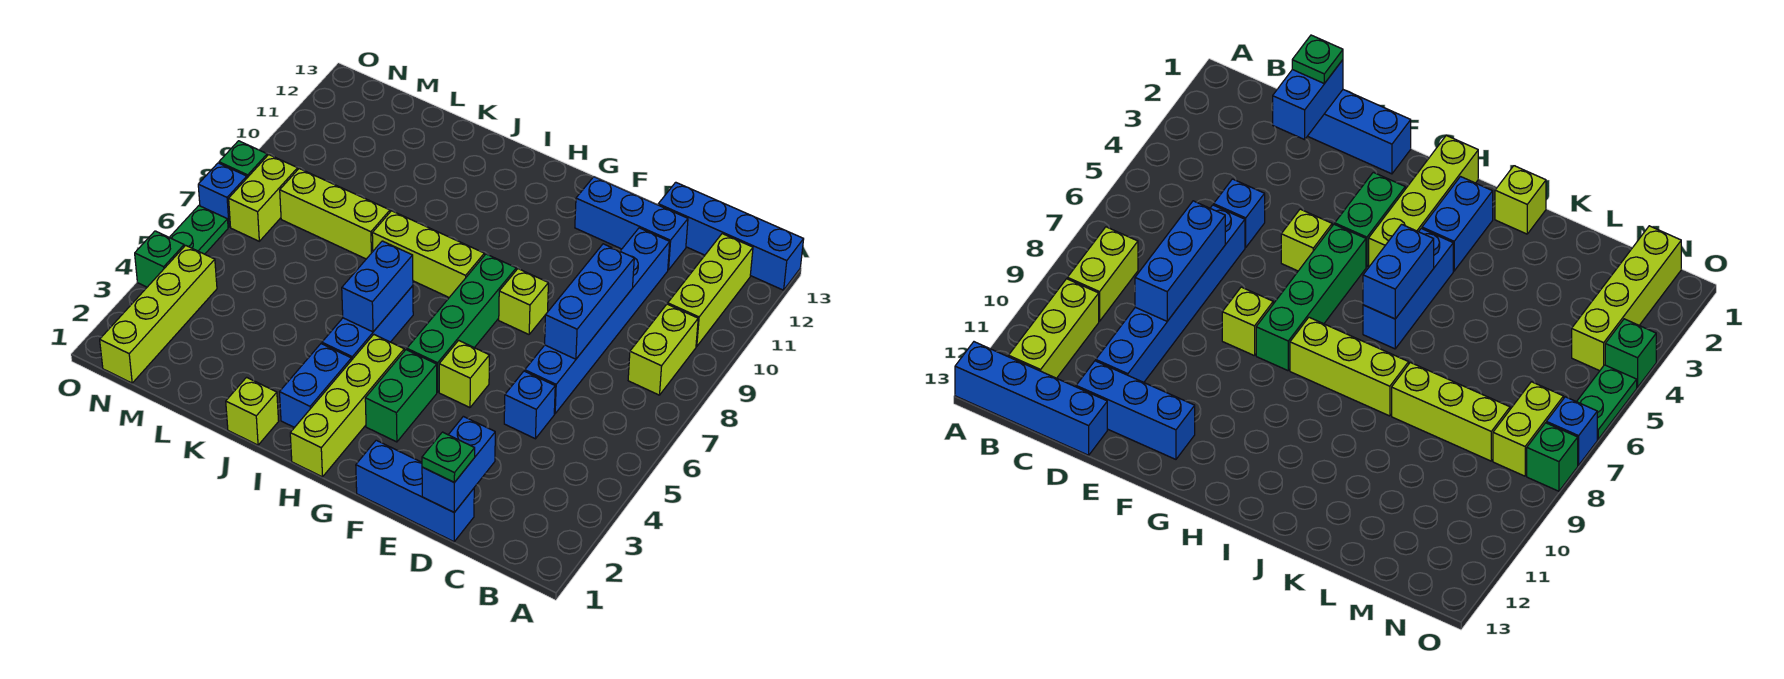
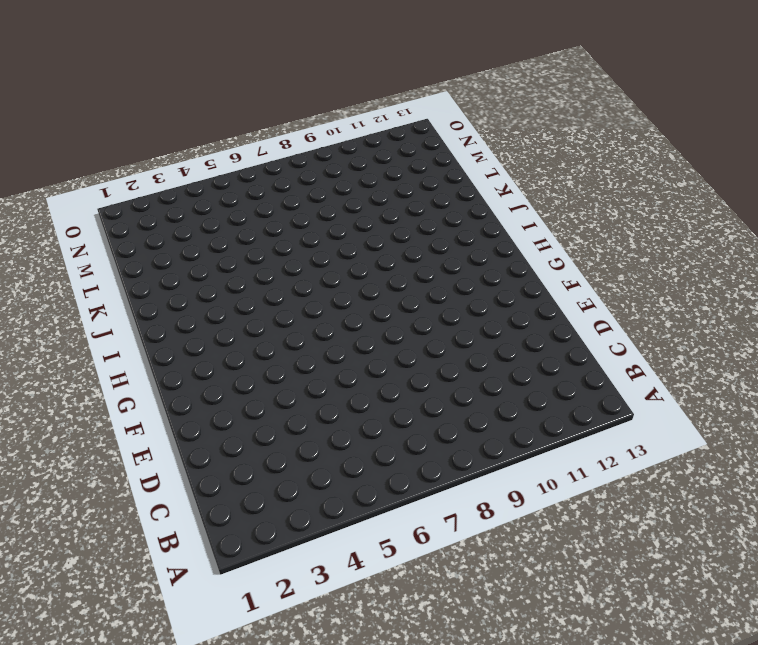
none -> blue brick A13:D13 level 1
none -> lime brick B8:B9 level 1
none -> lime brick B10:B12 level 1

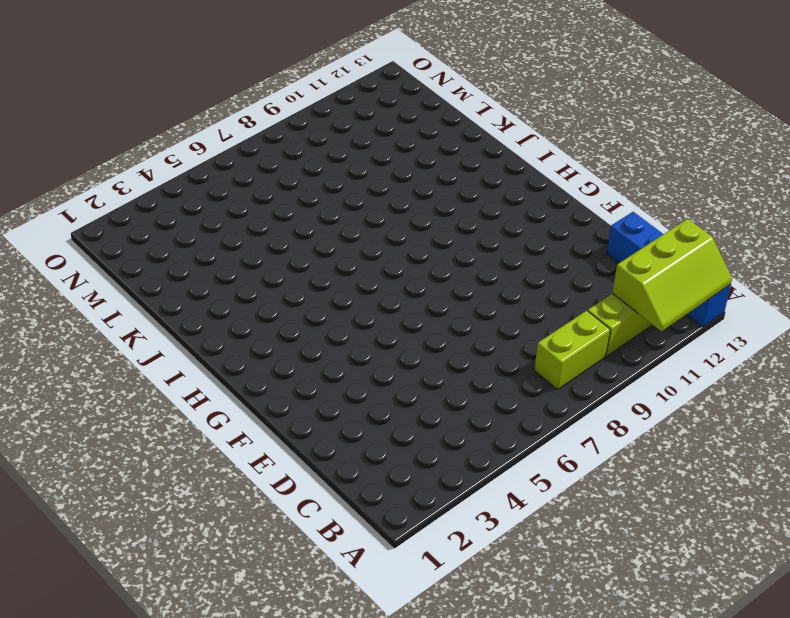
lime slope A11:B13 level 2 top B -> none
none -> blue brick D1:F1 level 1
none -> blue brick D5 level 1
none -> blue brick D6:D11 level 1

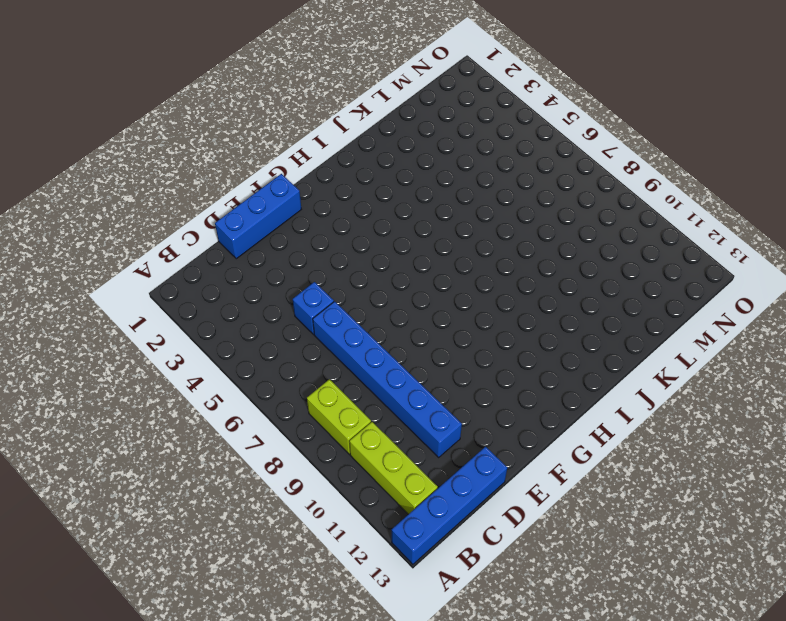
none -> blue brick D12:F12 level 1
none -> lime brick F5 level 1
none -> lime brick F8 level 1

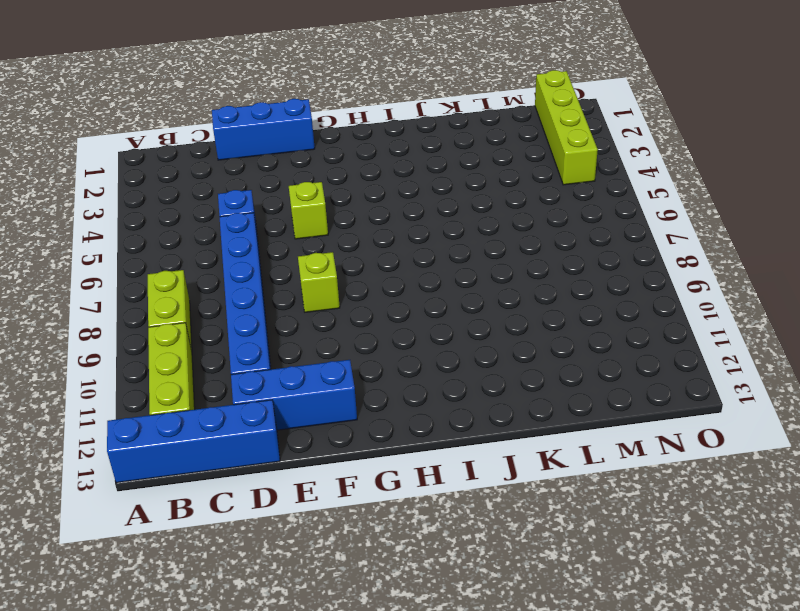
none -> green brick G3:G4 level 1
none -> green brick G5:G8 level 1
none -> lime brick H1:H4 level 1

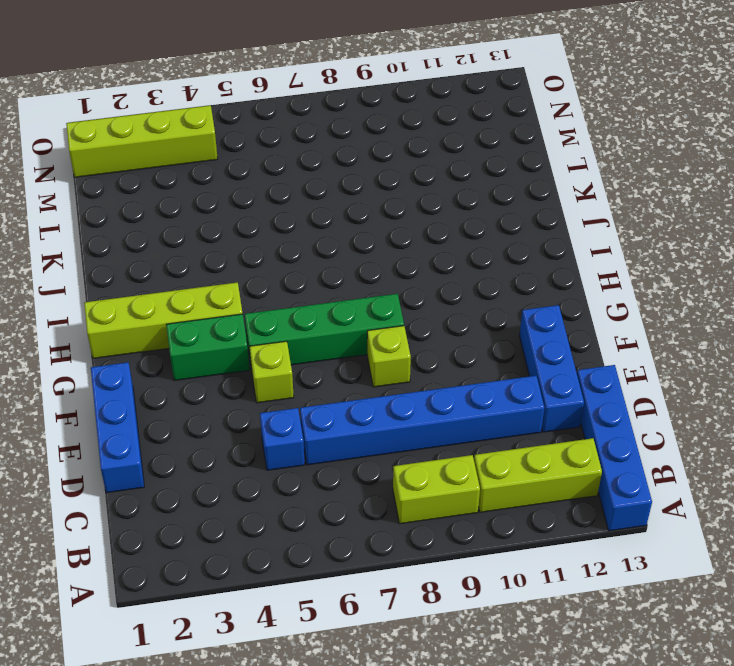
none -> lime brick H8:J8 level 1
none -> blue brick I2:I3 level 1
none -> blue brick I4:I6 level 1

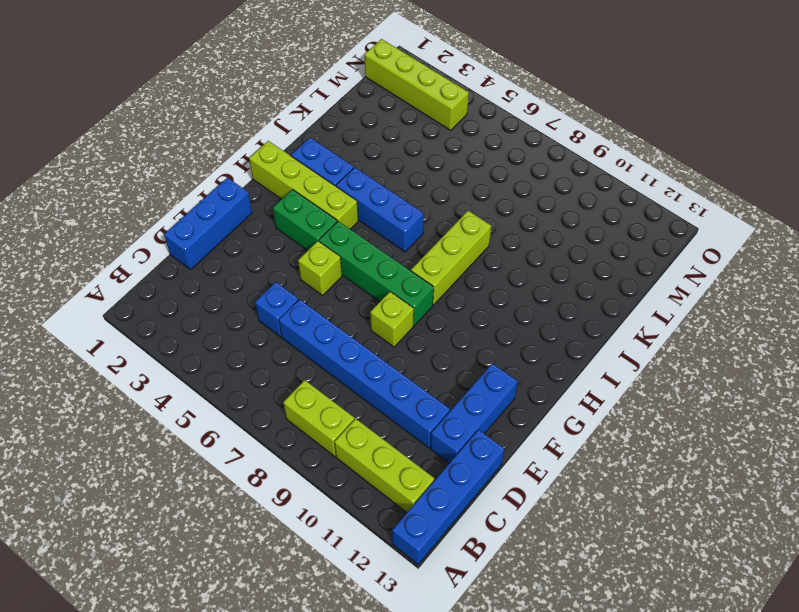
none -> lime brick J1 level 1
none -> lime brick K8:M8 level 1
none -> lime brick N7:N8 level 1

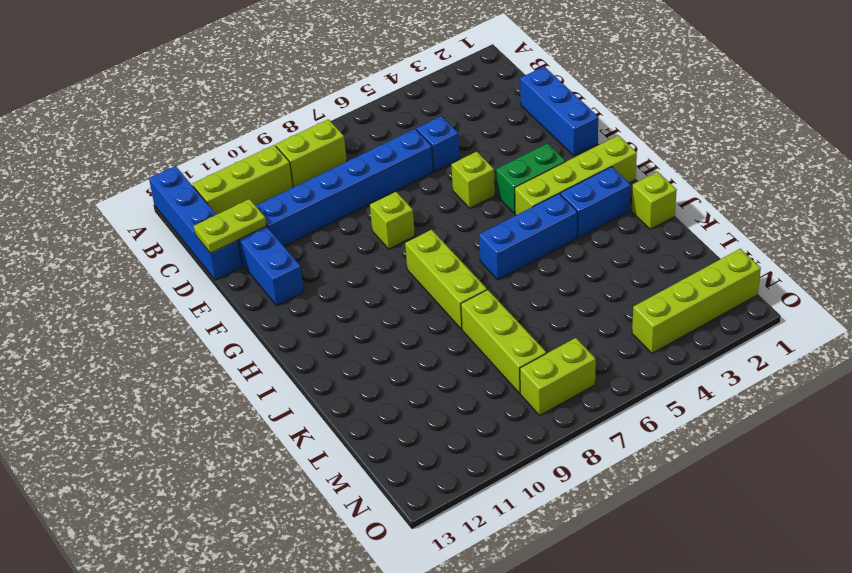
lime plate D12:D13 level 2 -> none
none -> green brick G5:G8 level 1
none -> green brick O4 level 1
none -> green plate O5:O6 level 1

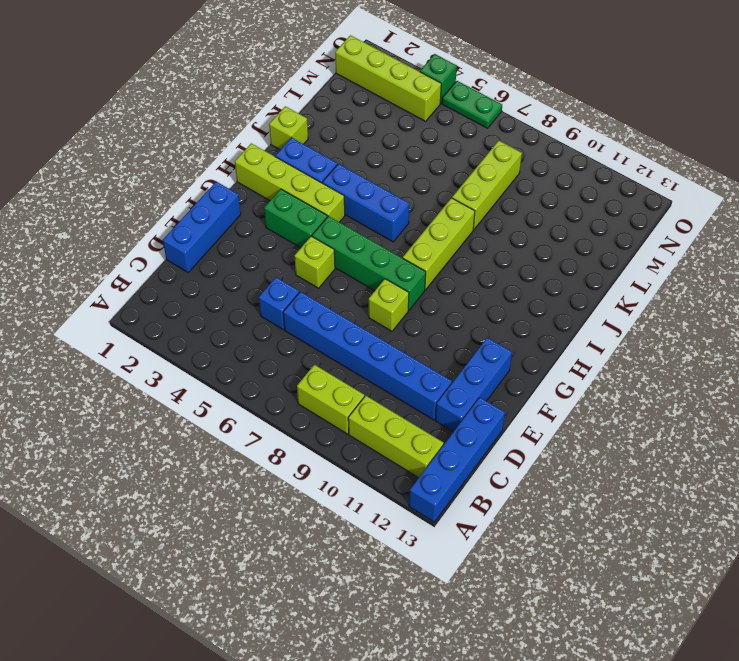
none -> lime brick N7:N8 level 1
none -> blue brick O7 level 1
none -> green brick O8 level 1

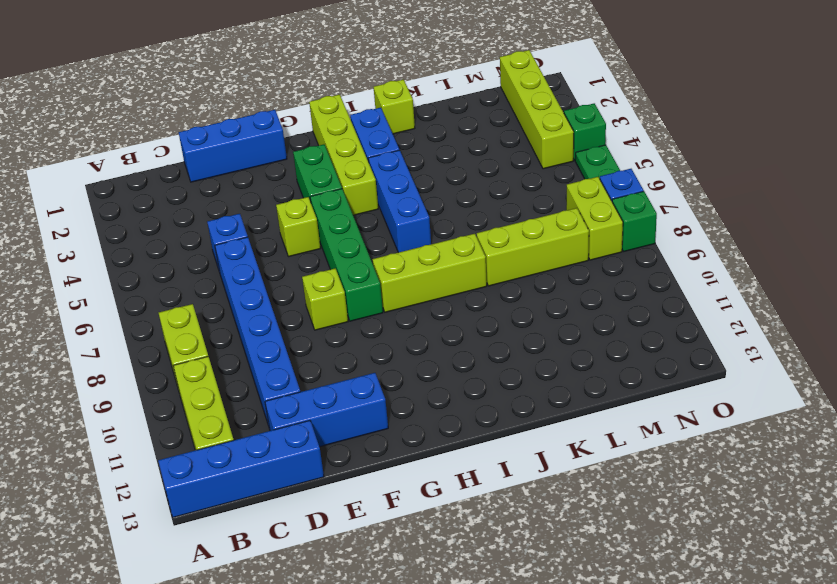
none -> blue brick D1:D2 level 2
none -> blue brick D7:D9 level 2
none -> blue brick I5:I6 level 2

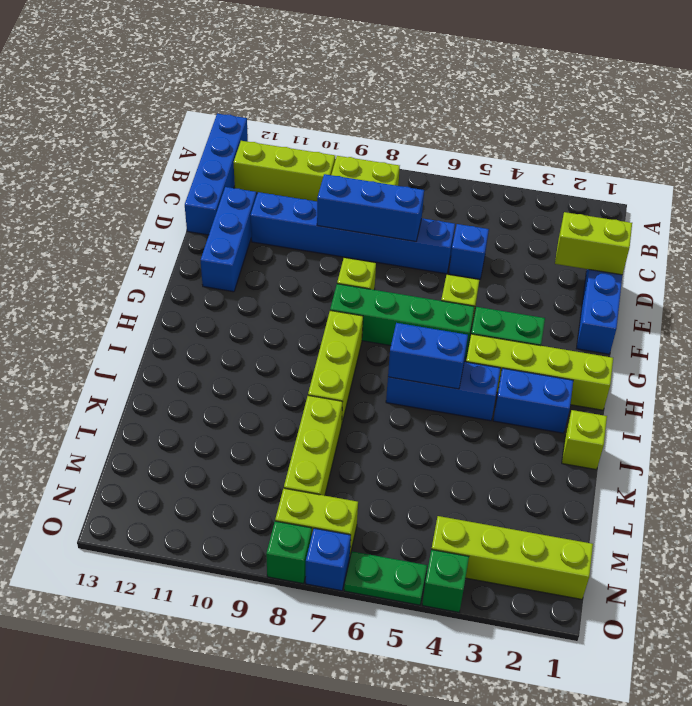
lime brick D1:D2 level 2 -> blue brick D1:D2 level 2
none -> green plate D1 level 3

